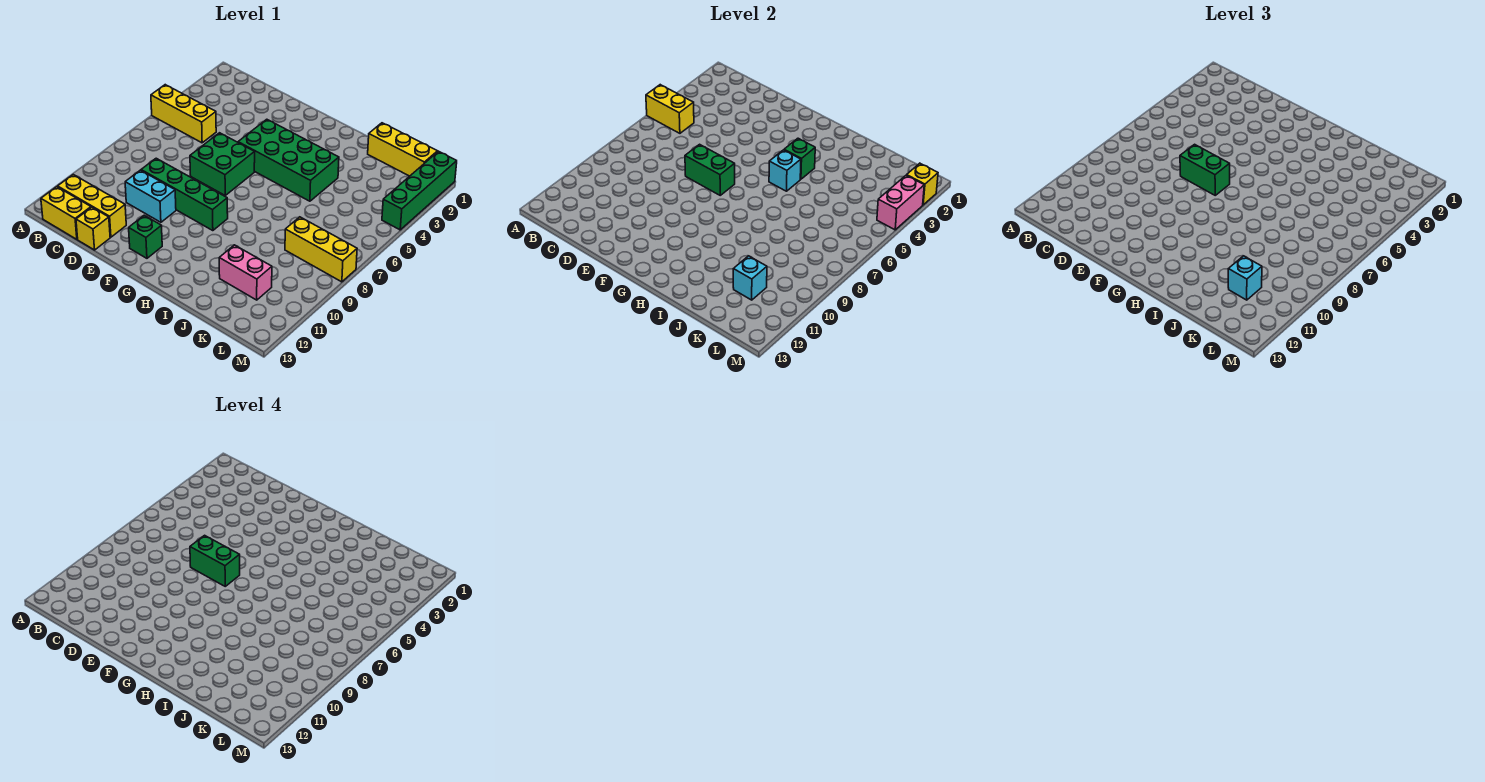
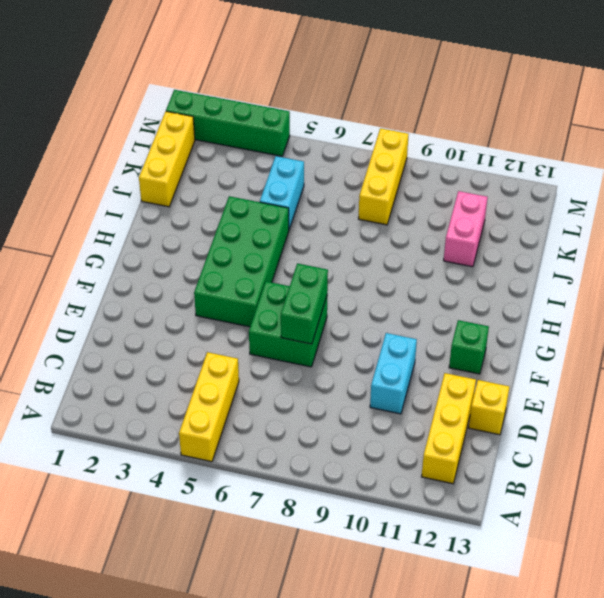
cyan brick J5:K5 level 1 -> none
none -> yellow brick B13:C13 level 1
none -> green brick D9:G9 level 1
none -> yellow brick A5:B5 level 2

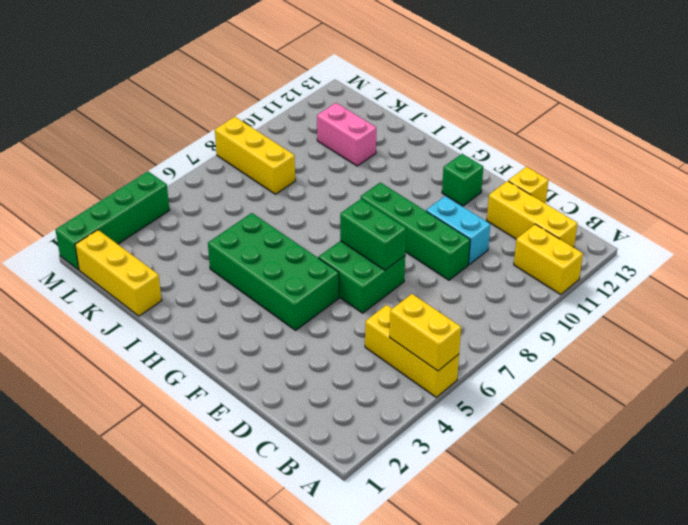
yellow brick A11:B11 level 1 -> yellow brick B13:C13 level 1
none -> green brick H4 level 2
none -> cyan brick H5 level 2
none -> cyan brick K11 level 2

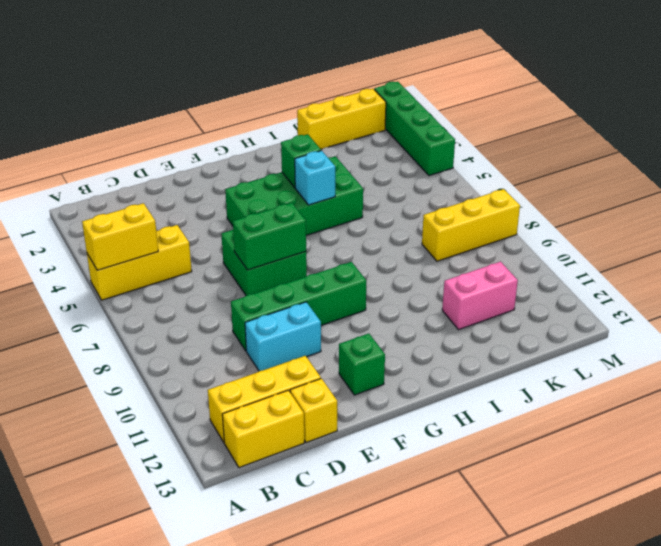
none -> cyan brick K11 level 2
none -> yellow brick M2 level 2
none -> pink brick M3:M4 level 2

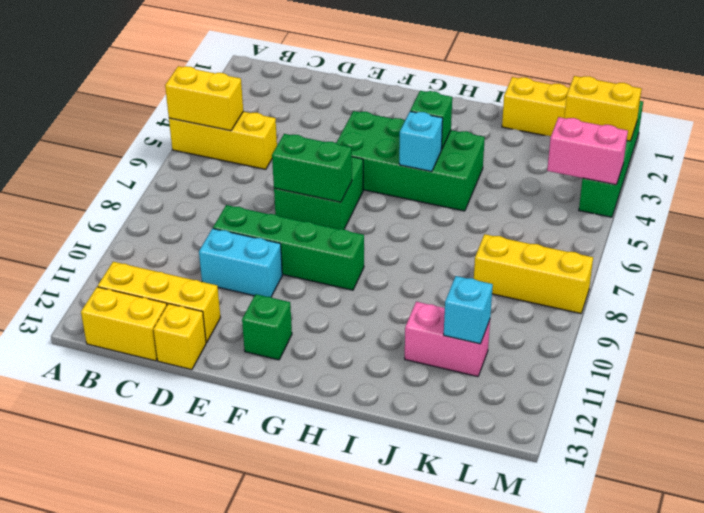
yellow brick L2:M2 level 2 -> yellow brick M2 level 2
pink brick L4:M4 level 2 -> pink brick M3:M4 level 2
none -> green brick E7:F7 level 3
none -> cyan brick K11 level 3
none -> green brick E7:F7 level 4

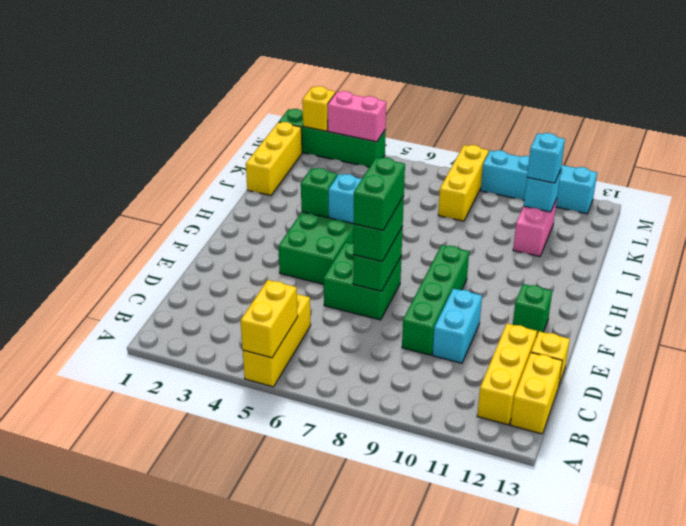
cyan brick M9:M12 level 1 -> none

